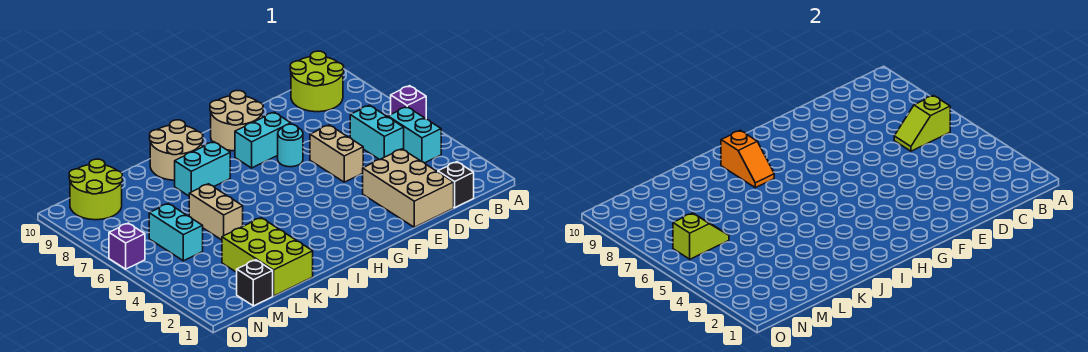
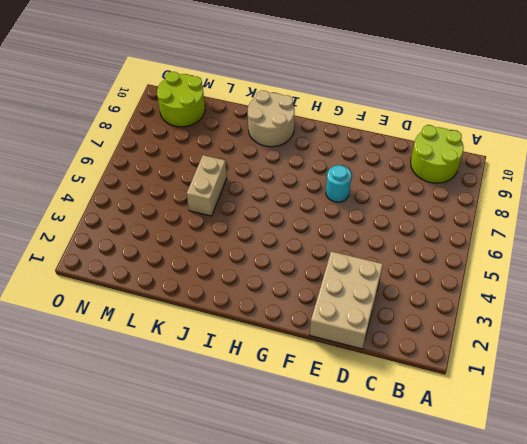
none -> purple brick A6 level 1
none -> cyan brick B4:B5 level 1
none -> black brick C1 level 1

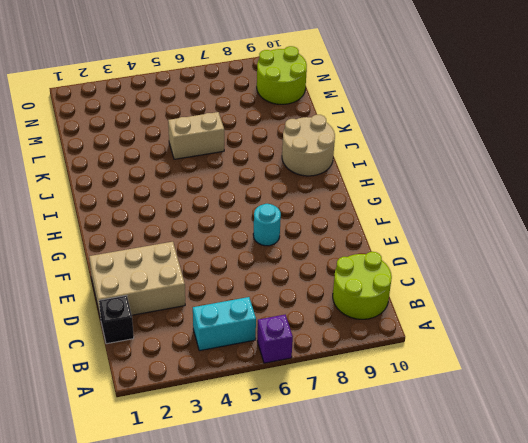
none -> cyan brick C5:C6 level 1
none -> tan brick E5:E6 level 1
none -> cyan brick F8:G8 level 1

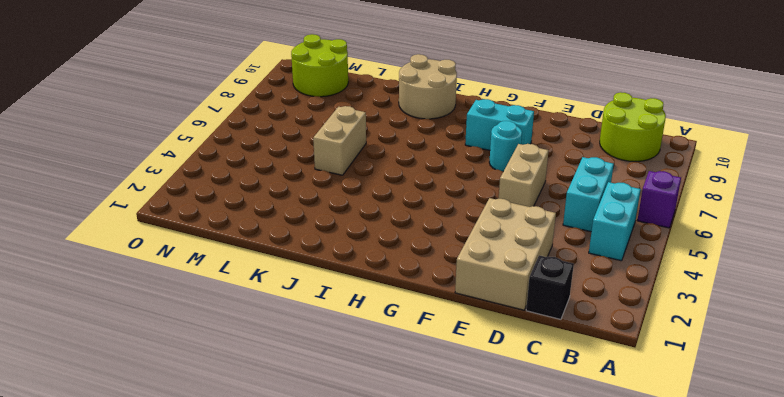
none -> tan round brick F9:G10 level 1
none -> cyan brick I8:J8 level 1
none -> lime brick K1:L3 level 1

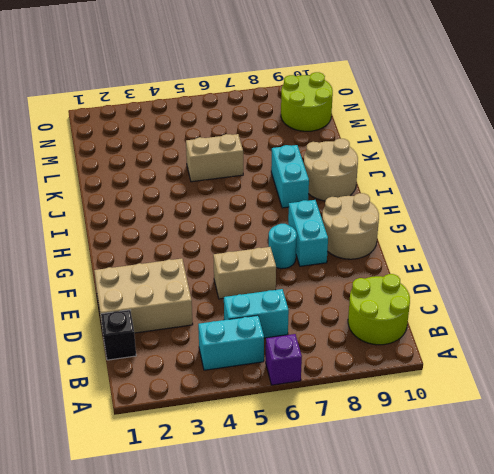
none -> lime brick K1:L3 level 1
none -> black brick M1 level 1
none -> cyan brick M5:M6 level 1

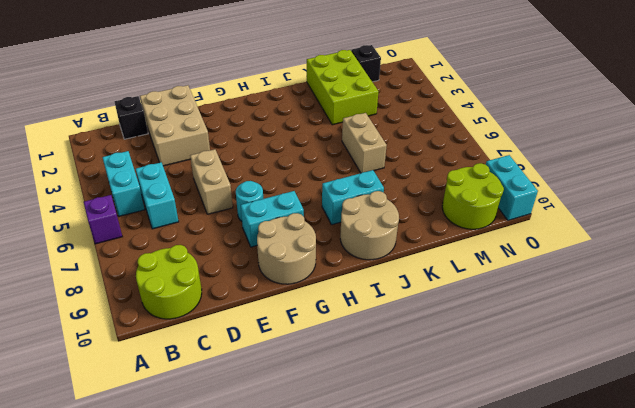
cyan brick O9:O10 level 1 -> cyan brick M5:M6 level 1
none -> purple brick O6 level 1
none -> lime slope B6:C6 level 2 top B
none -> orange slope I8:I9 level 2 top 9

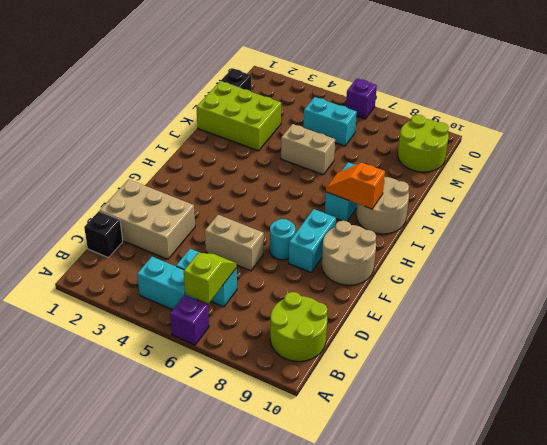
none -> lime slope M6:N6 level 2 top N

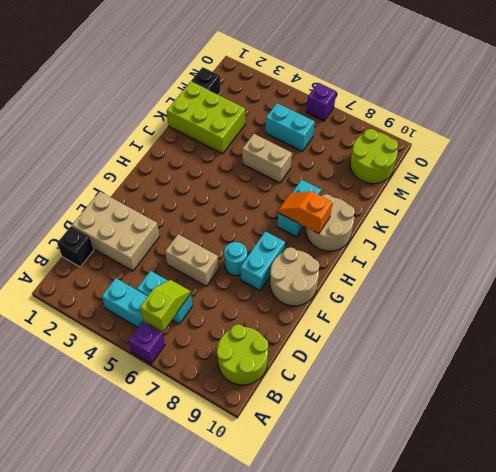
none -> lime slope M6:N6 level 2 top N

